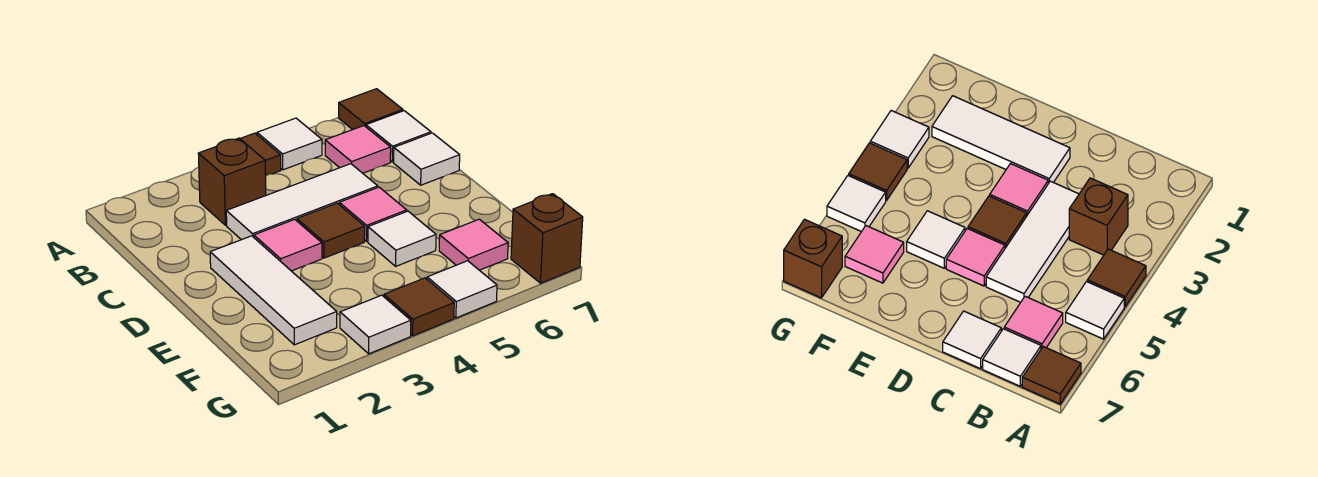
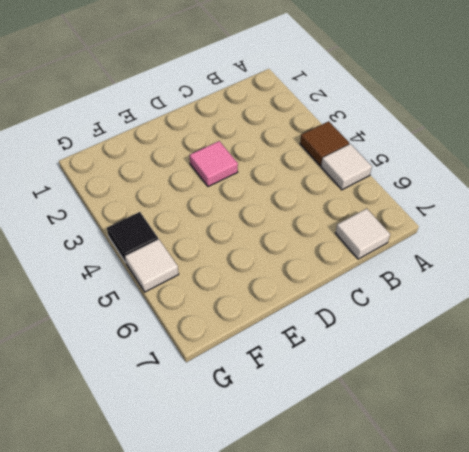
black tile G4 level 1 -> brown tile G4 level 1
none -> brown tile A7 level 1
none -> brown brick B3 level 1
none -> pink tile B6 level 1

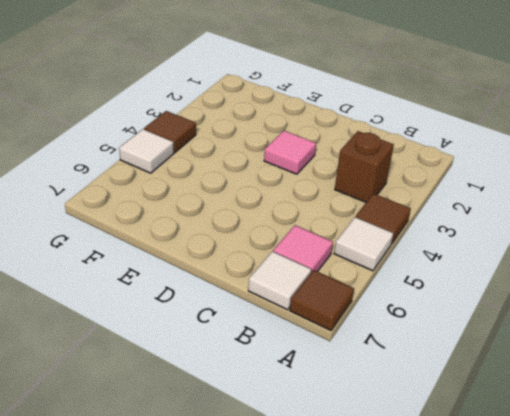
none -> white tile C3:C5 level 1
none -> white tile C7 level 1
none -> white tile D2:F2 level 1

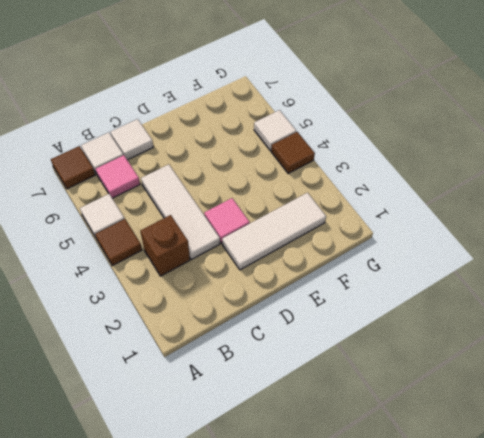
none -> brown tile D4 level 1
none -> pink tile D5 level 1
none -> white tile E5 level 1

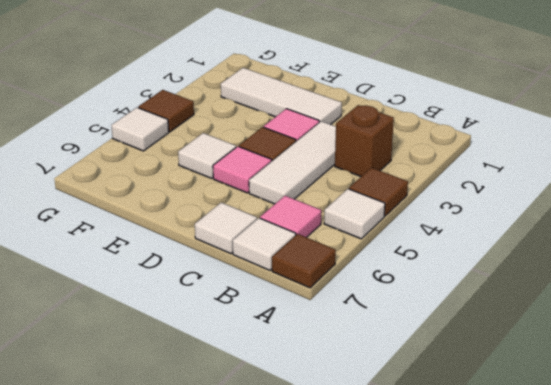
none -> pink tile F6 level 1
none -> white tile G3 level 1
none -> brown brick G7 level 1

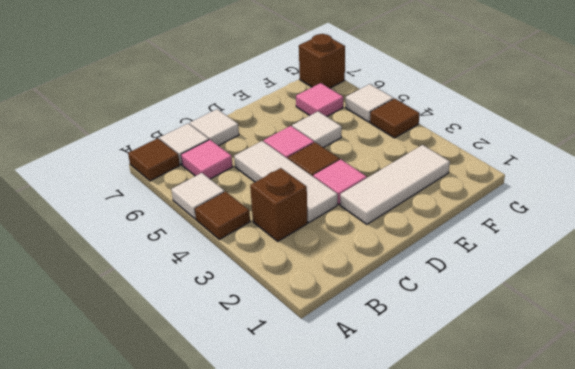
none -> white tile G3 level 1

